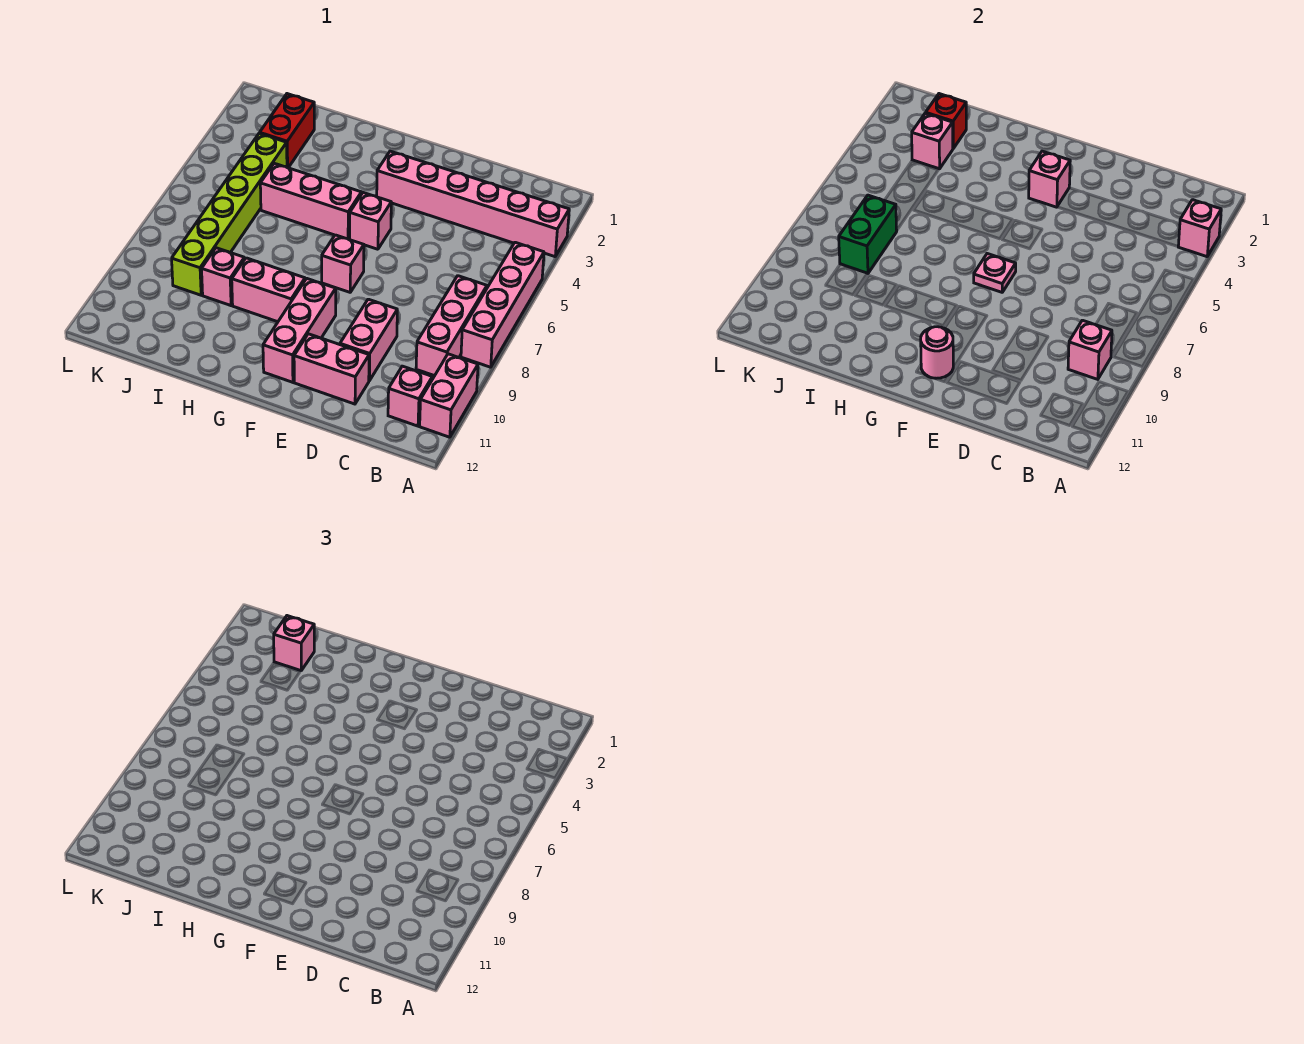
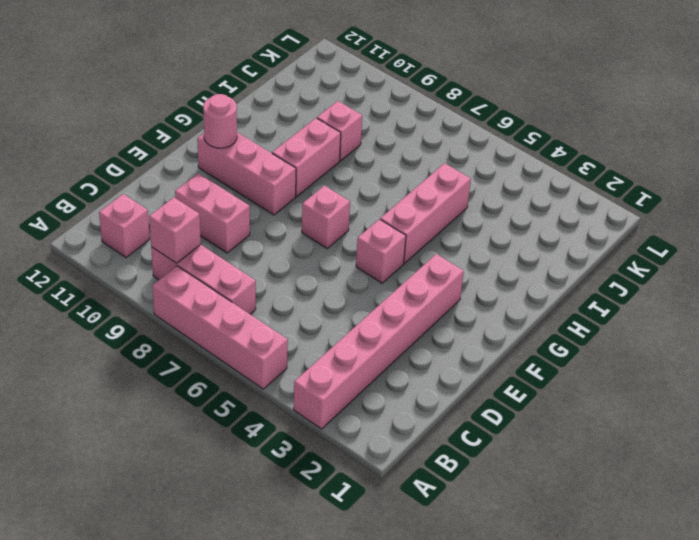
none -> pink brick A10:A11 level 1
none -> pink brick D11:E11 level 1
none -> red brick J2:J3 level 1

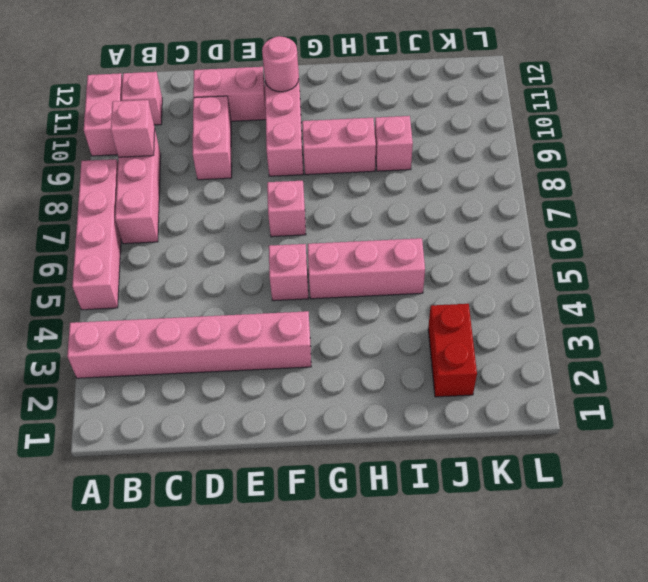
none -> lime brick J4:J9 level 1
none -> pink brick A3 level 2
none -> pink brick F3 level 2

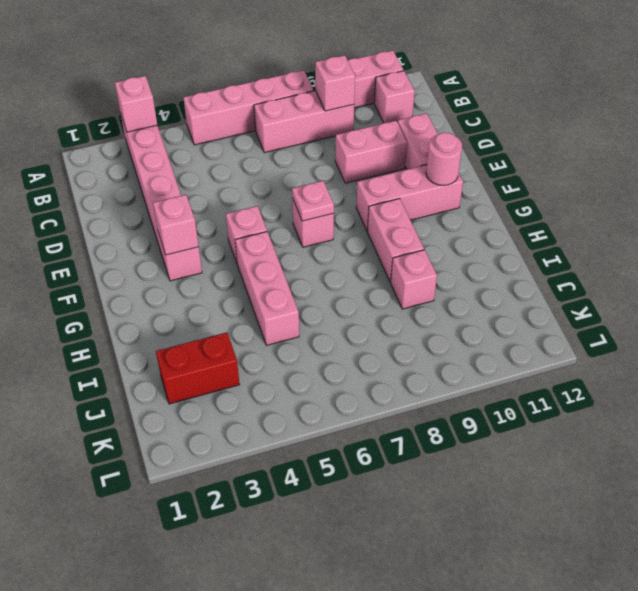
none -> lime brick J4:J9 level 1
none -> red brick J2 level 2
none -> pink brick J3 level 2

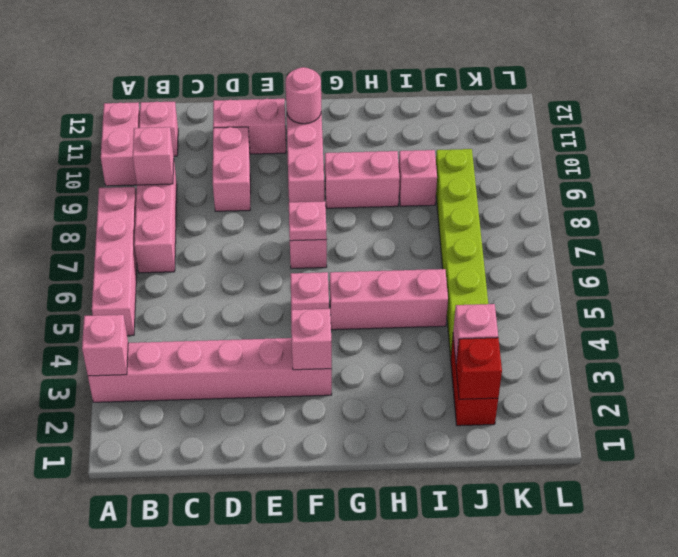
none -> green brick J7:J8 level 2
none -> pink brick J2 level 3

